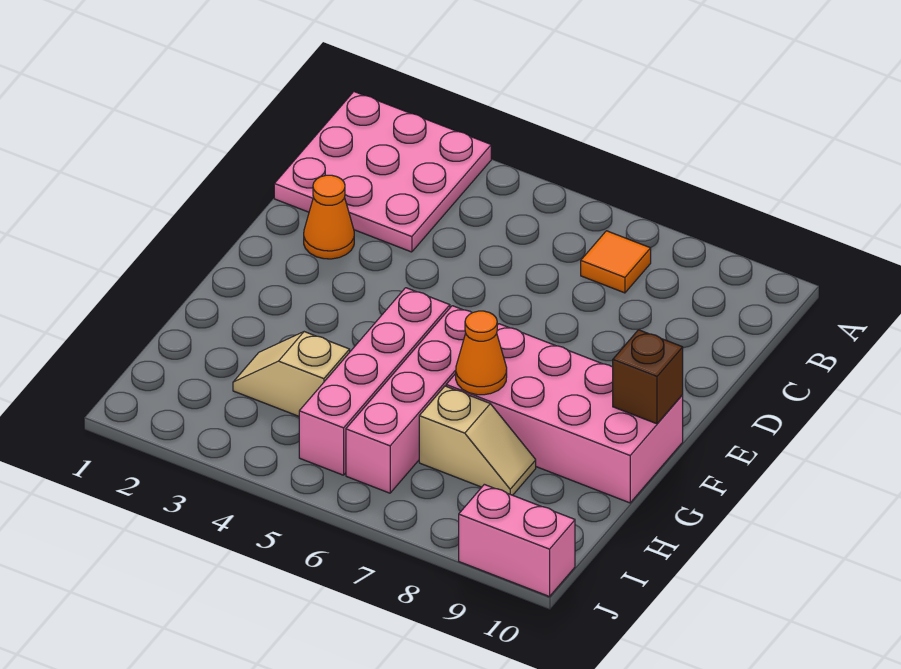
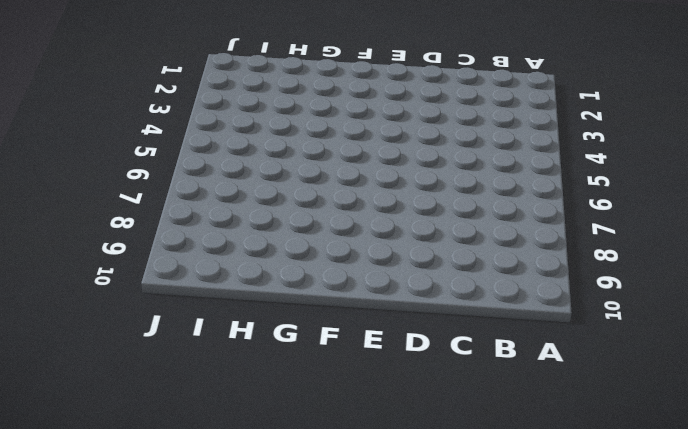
none -> pink plate A1:C3 level 1
none -> orange tile B7 level 1

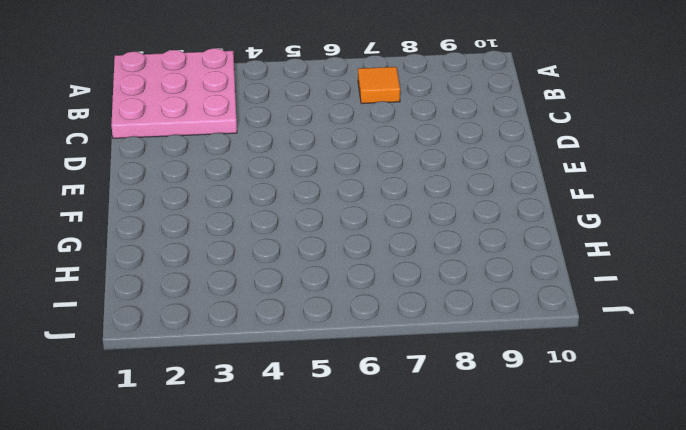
none -> orange cone D2 level 1
none -> pink brick F5:I5 level 1

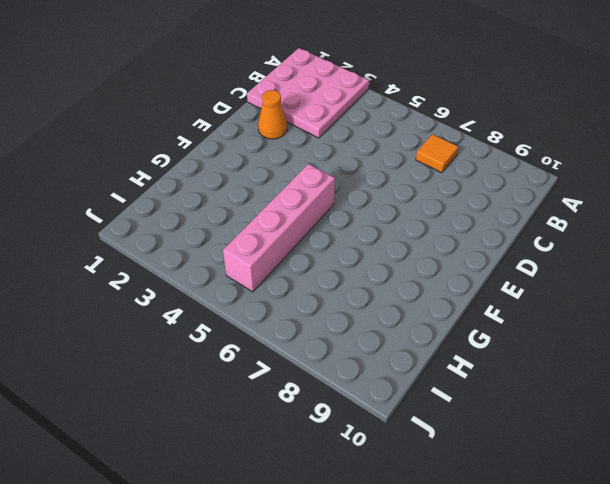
none -> pink brick F6:I6 level 1
none -> pink brick F7:G10 level 1

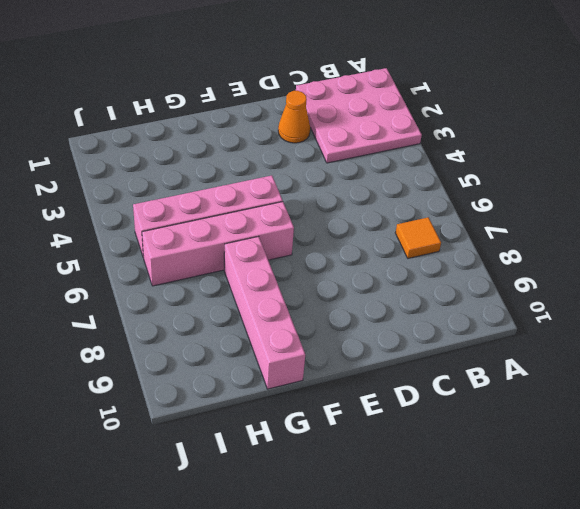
pink brick G7:G10 level 1 -> pink brick F7:G10 level 1
none -> tan slope H3:H4 level 1 top 4
none -> tan slope H7:H8 level 1 top 7

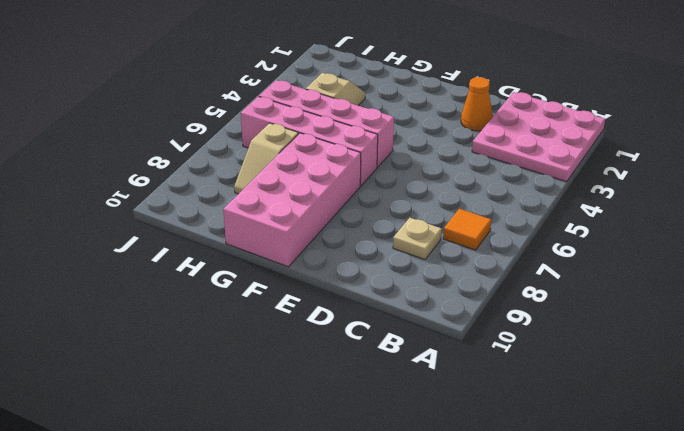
tan plate C8 level 1 -> none
none -> pink brick J9:J10 level 1
none -> brown brick F10 level 2

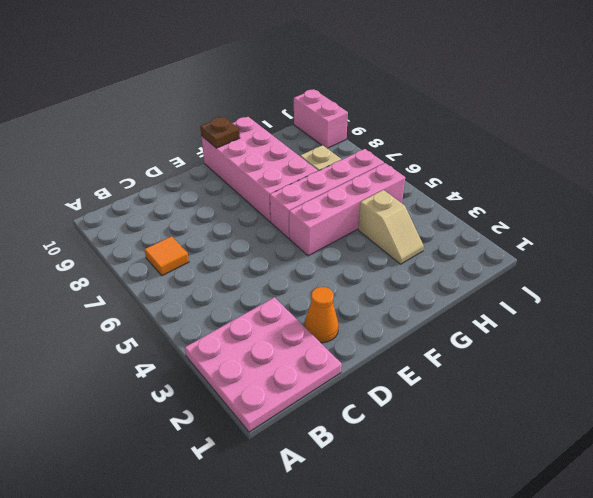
brown plate F10 level 2 -> brown brick F10 level 2
none -> orange cone G7 level 2

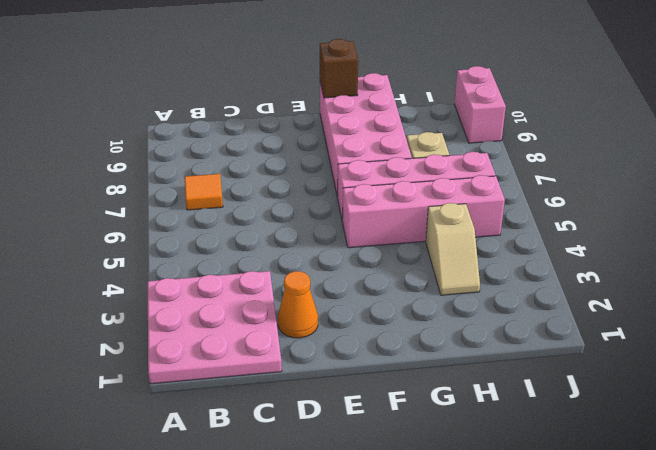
none -> orange cone G7 level 2

